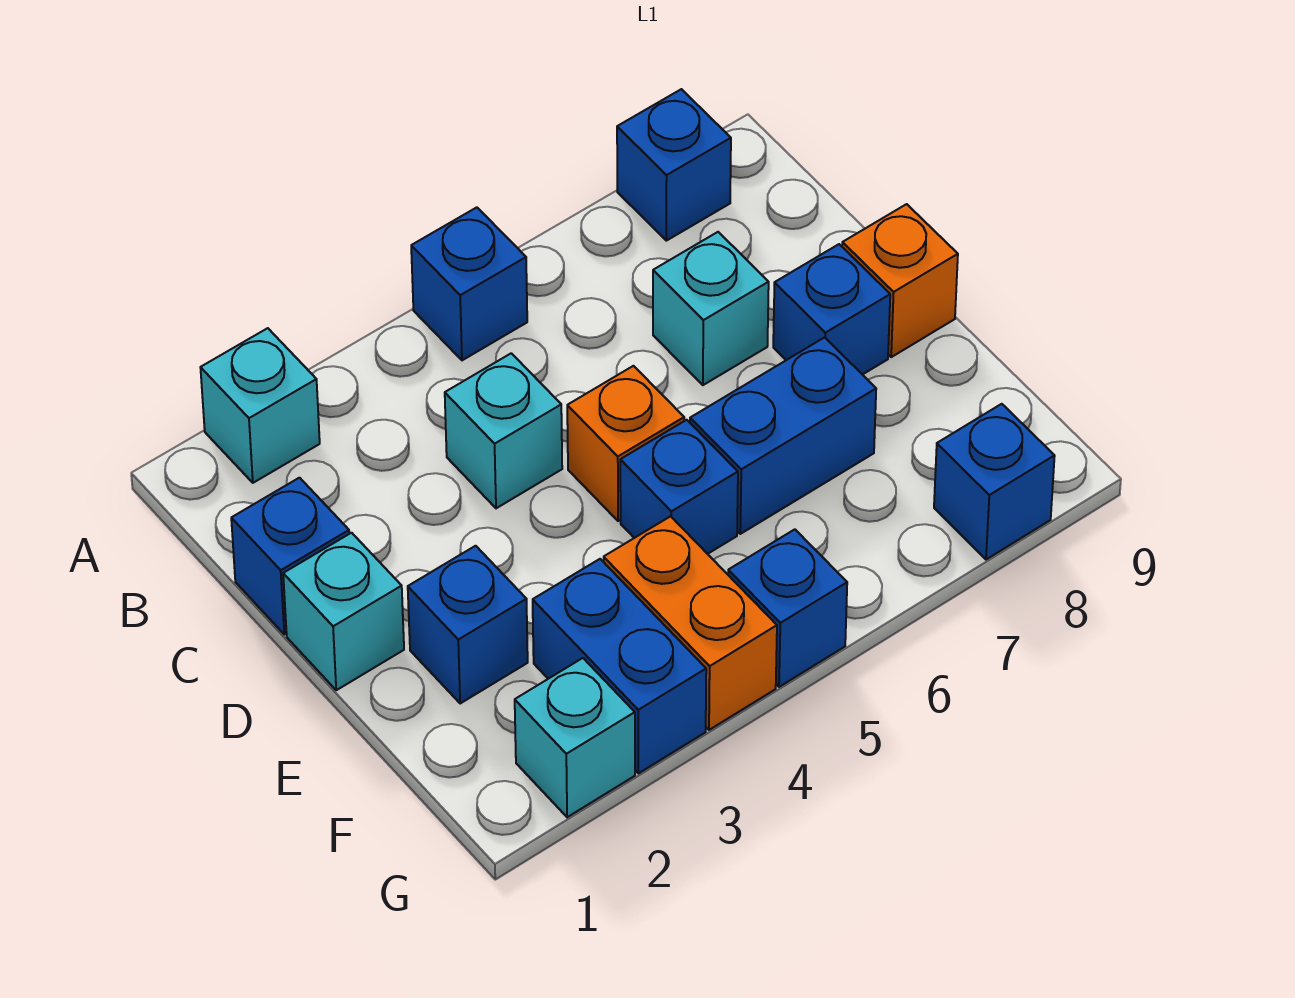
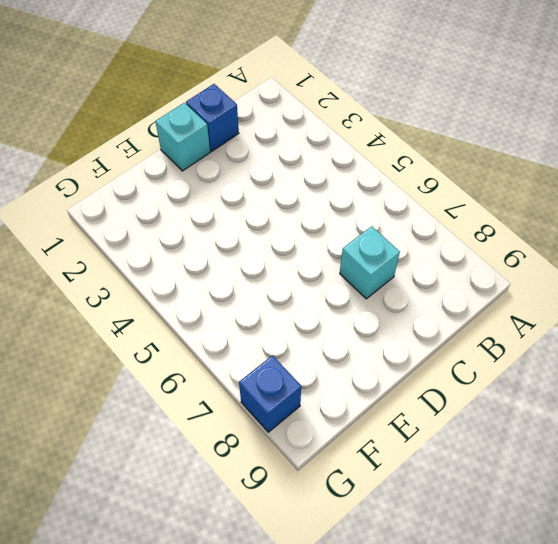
none -> cyan brick A2 level 1
none -> blue brick A5 level 1
none -> blue brick A8 level 1

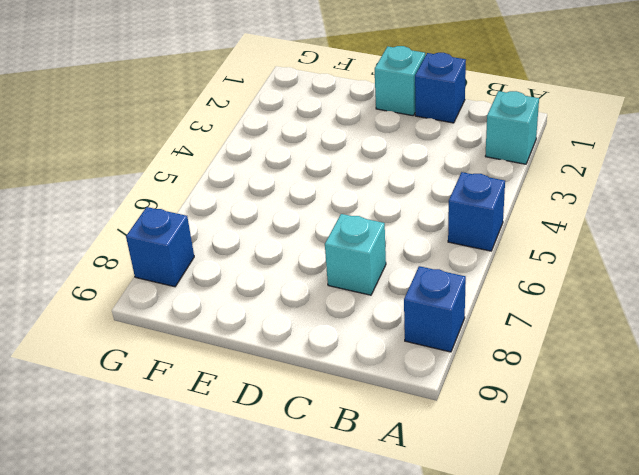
none -> cyan brick C4 level 1
none -> orange brick D5 level 1
none -> blue brick D8 level 1

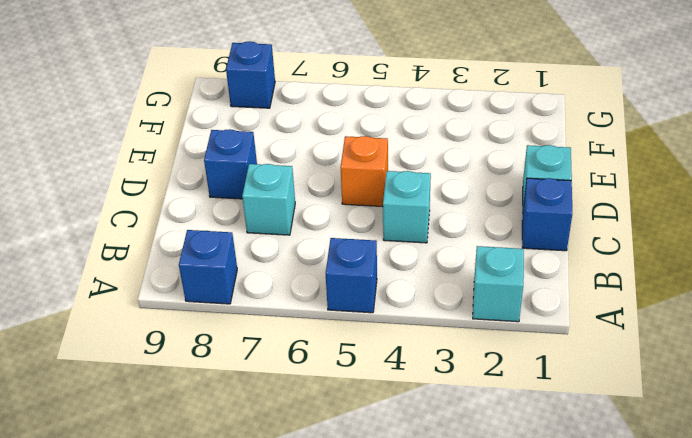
none -> orange brick D9 level 1
none -> blue brick E2 level 1
none -> blue brick E5 level 1

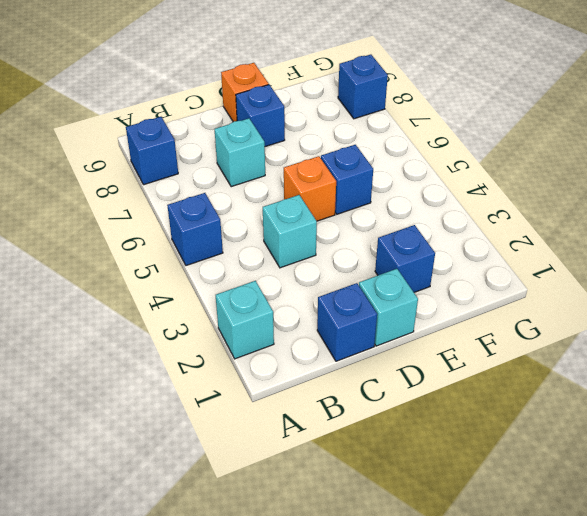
none -> blue brick E6:E7 level 1
none -> blue brick F3:G3 level 1
none -> orange brick F4:G4 level 1

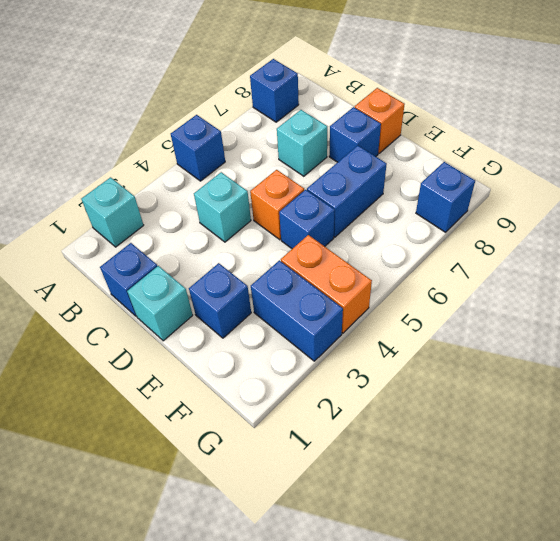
none -> cyan brick G2 level 1
none -> blue brick G5 level 1

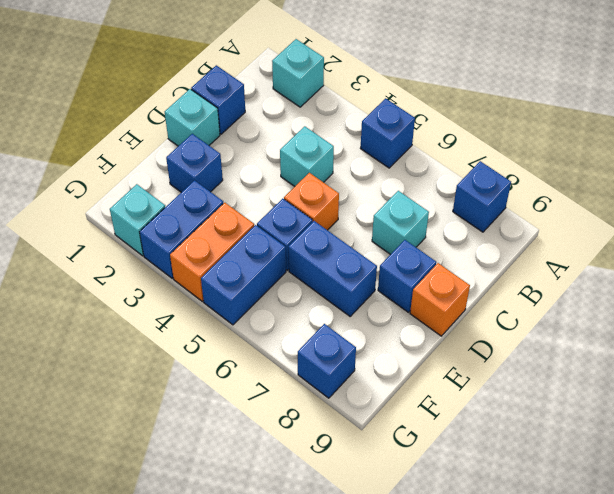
blue brick F5:G5 level 1 -> blue brick G5 level 1

